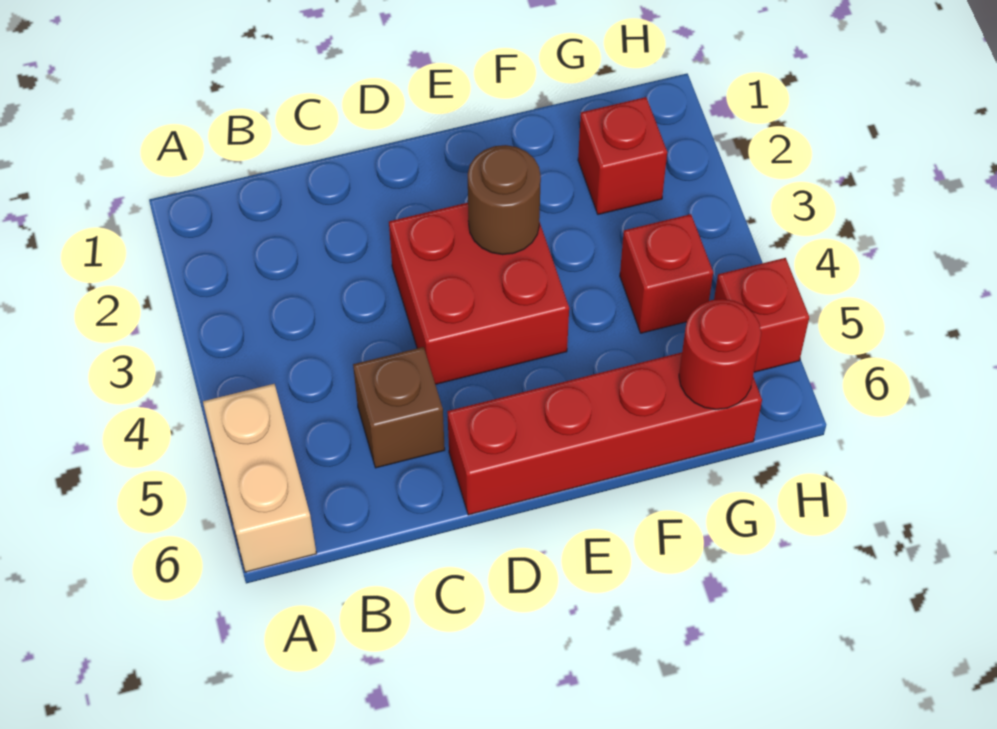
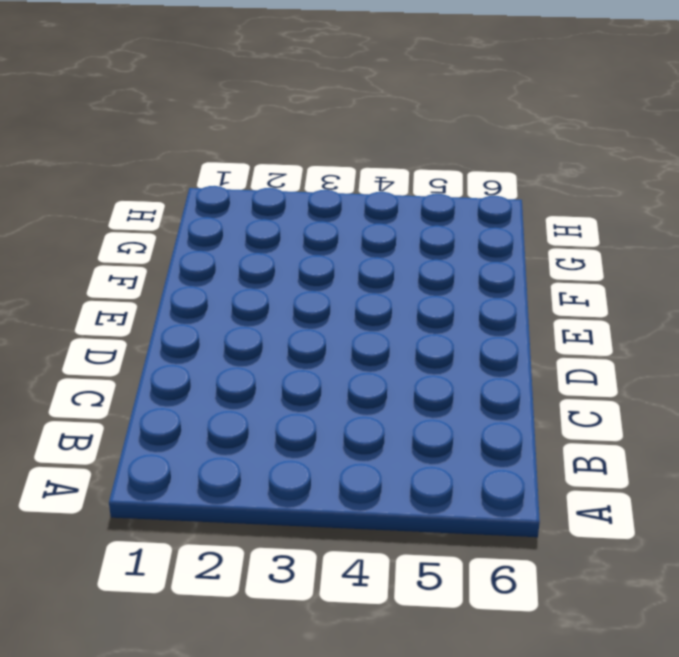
none -> tan brick A5:A6 level 1
none -> brown brick C5 level 1

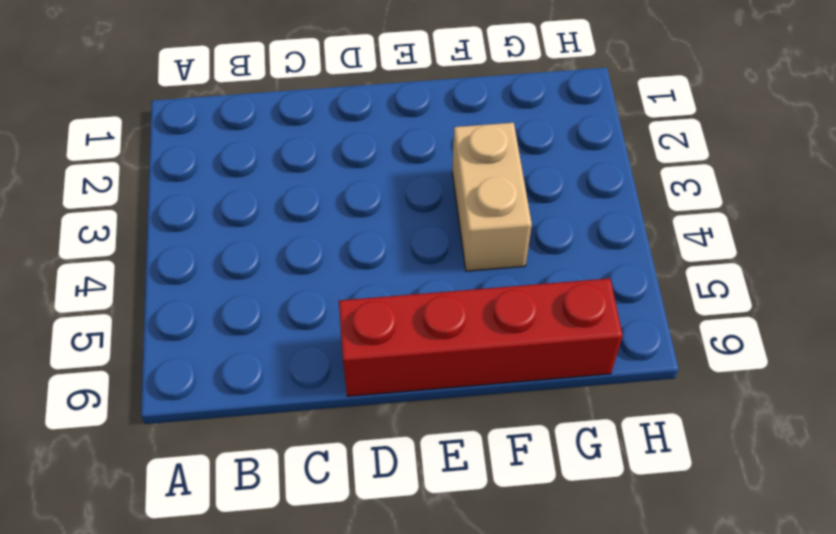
tan brick F3:F4 level 1 -> tan brick A5:A6 level 1
none -> brown brick C5 level 1
none -> red brick D3:E4 level 1

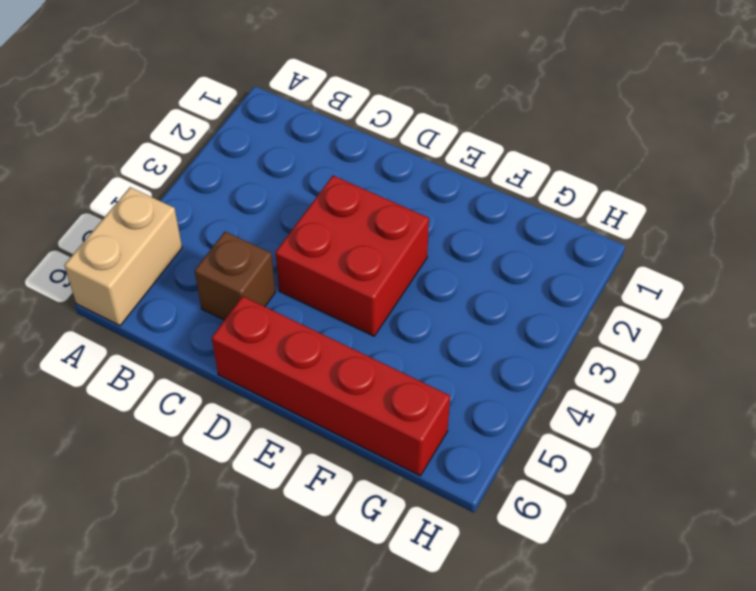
none -> red brick G2 level 1
none -> red brick G4 level 1

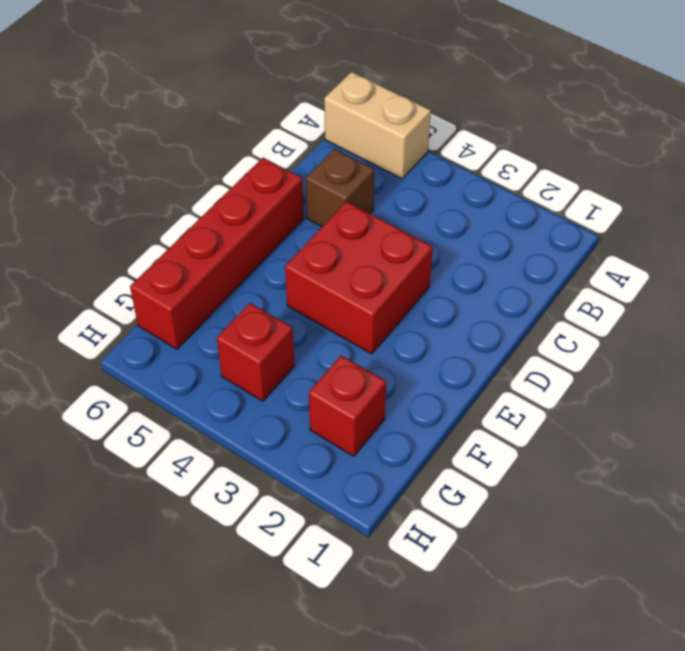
none -> red brick H5 level 1
none -> brown round brick E3 level 2

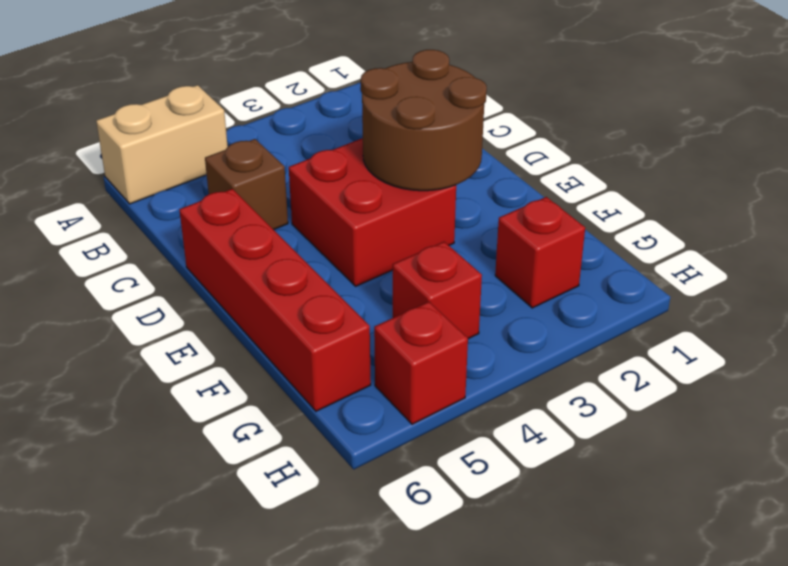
brown round brick D2:E3 level 2 -> brown round brick E3 level 2
none -> red round brick G6 level 2

